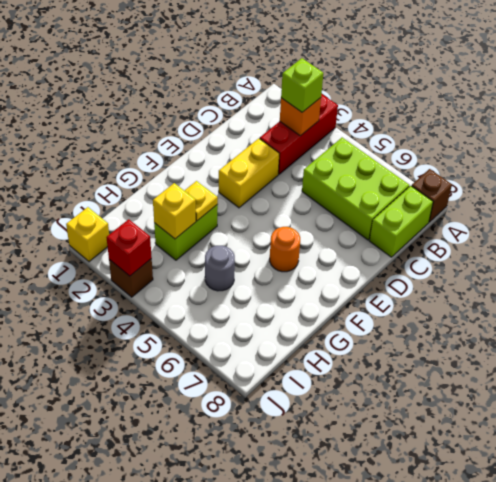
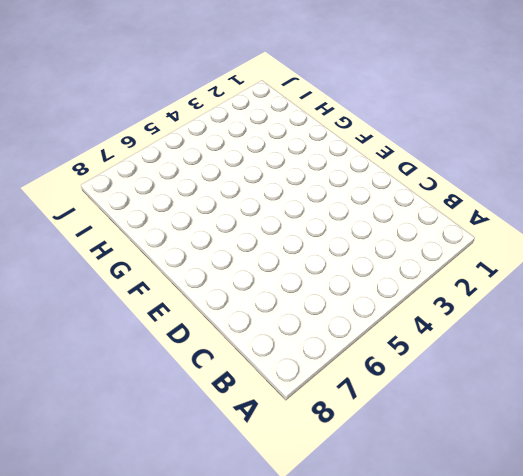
none -> red brick A3:C3 level 1
none -> brown brick A8 level 1
none -> lime brick B5:C7 level 1

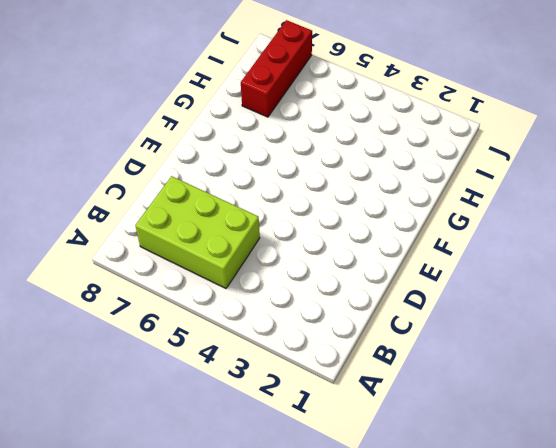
red brick H7:J7 level 1 -> red brick A3:C3 level 1
none -> brown brick A8 level 1
none -> lime brick B8:C8 level 1
none -> yellow brick D3:E3 level 1

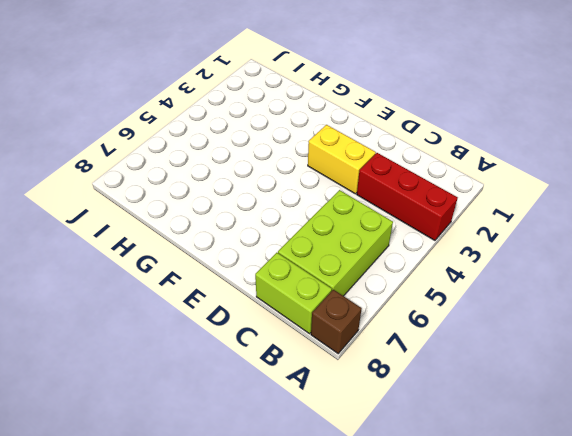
none -> orange round brick F6 level 1
none -> lime brick G3:H3 level 1
none -> grey round brick H5 level 1

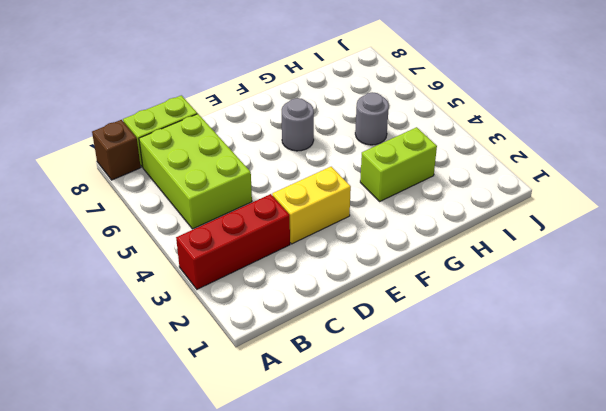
grey round brick F6 level 1 -> orange round brick F6 level 1
none -> yellow brick J1 level 1
none -> brown brick J3 level 1
none -> orange brick B3 level 2

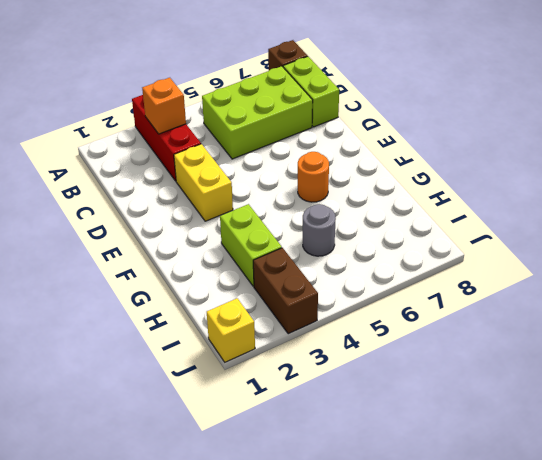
brown brick I3:J3 level 1 -> brown brick J3 level 1
none -> yellow plate G3 level 2
none -> yellow brick H3 level 2
none -> red brick J3 level 2

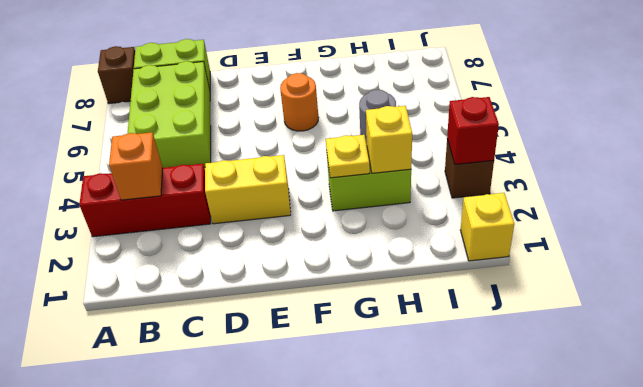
none -> lime brick B3 level 3

